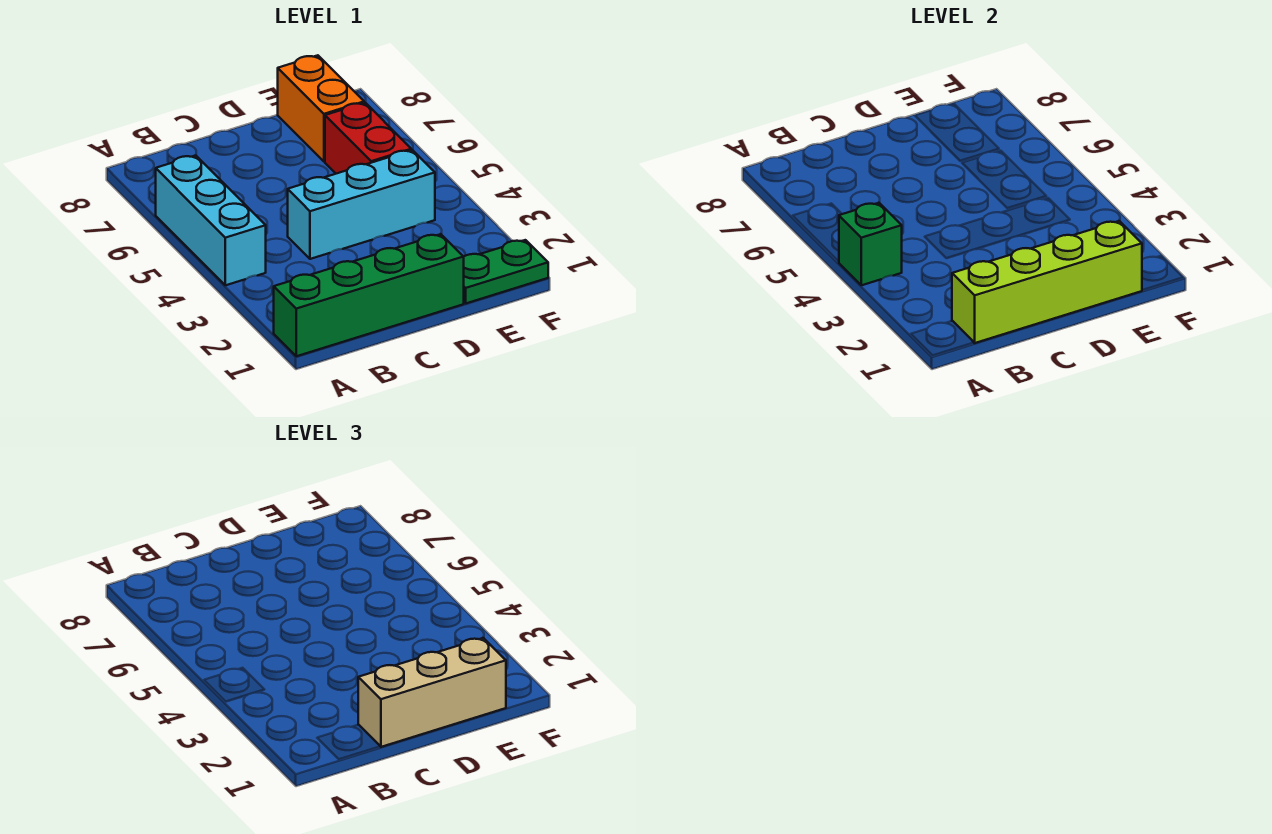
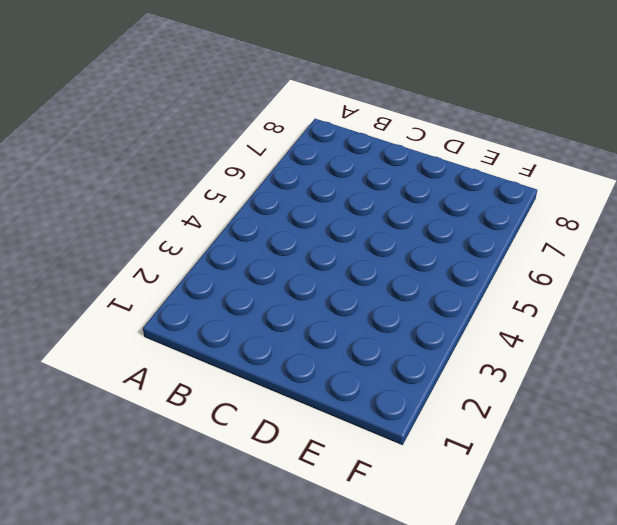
none -> green brick A1:D1 level 1
none -> cyan brick A4:A6 level 1

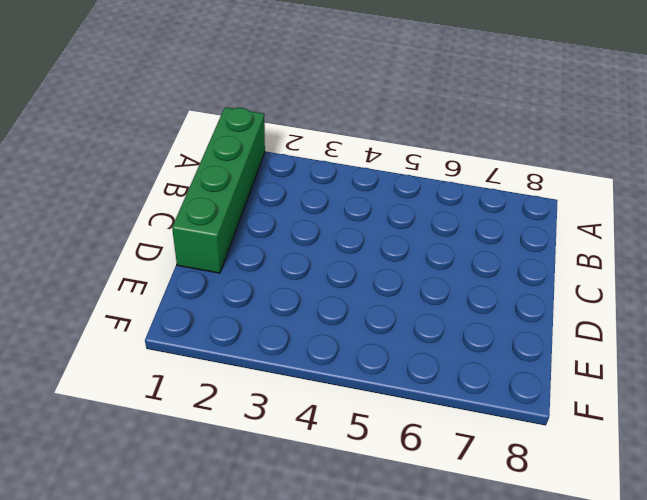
none -> cyan brick A4:A6 level 1
none -> cyan brick C4:E4 level 1

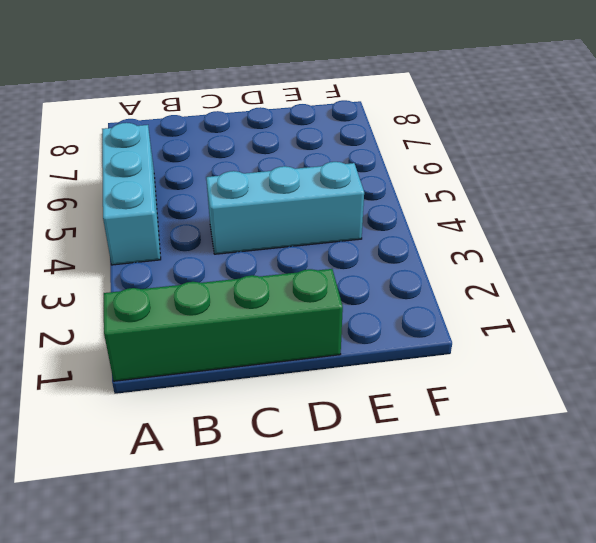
none -> green plate E1:F1 level 1
none -> red brick E5:E6 level 1

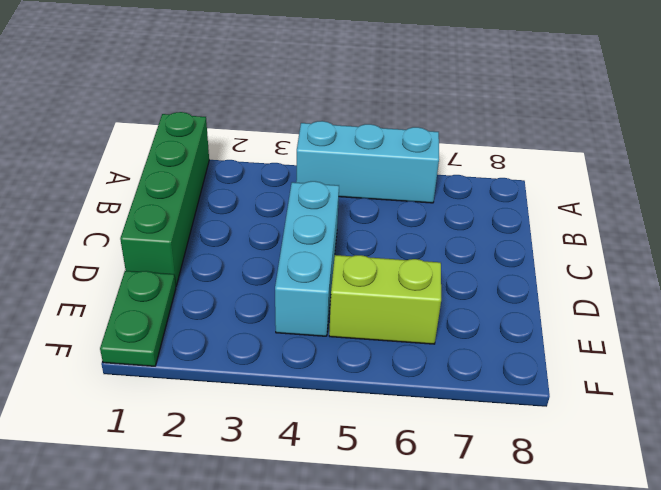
lime brick E5:E6 level 1 -> red brick E5:E6 level 1
none -> orange brick E7:E8 level 1
none -> green brick A4 level 2

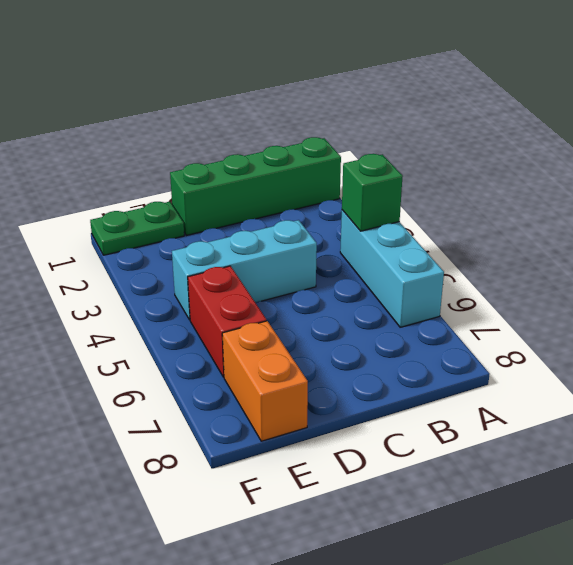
none -> lime brick B1:E1 level 2
none -> tan brick C1:E1 level 3

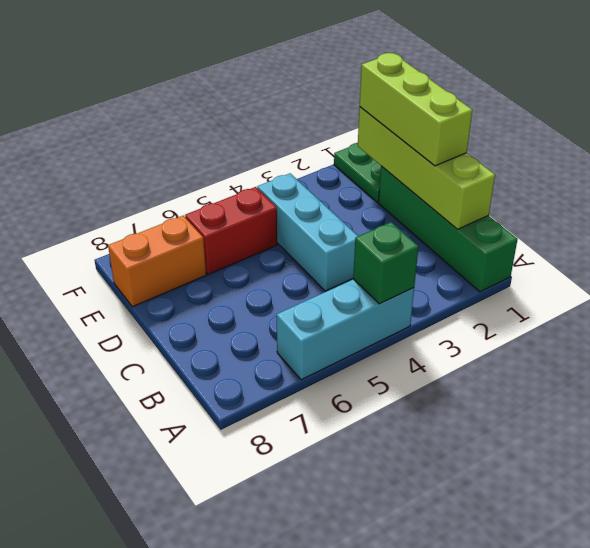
lime brick C1:E1 level 3 -> tan brick C1:E1 level 3

